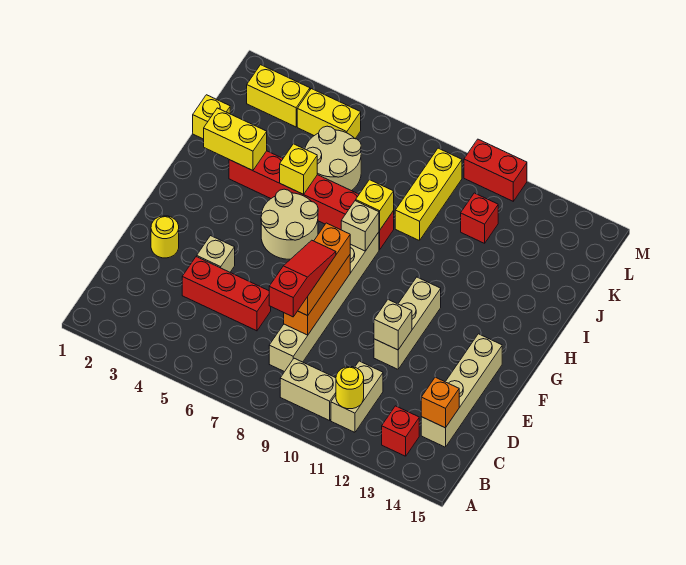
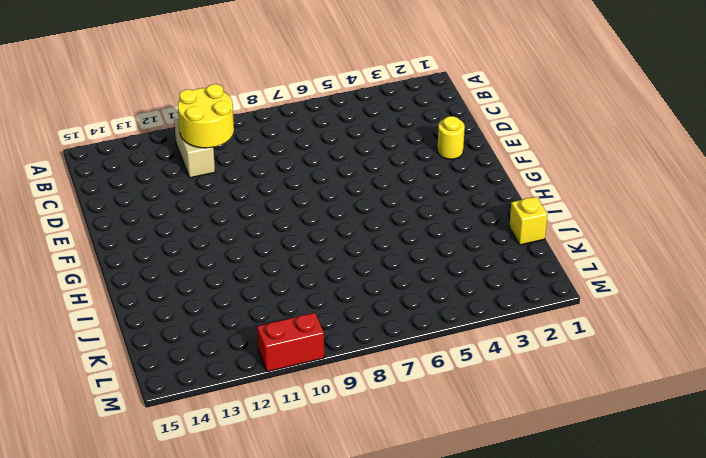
yellow round brick B10:C11 level 2 -> yellow round brick B11 level 2
none -> tan brick B9:B10 level 1
none -> red brick B13 level 1
none -> tan brick C8:H8 level 1

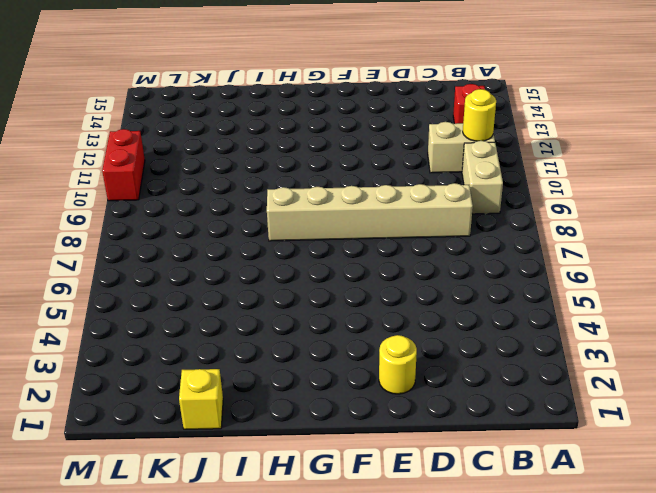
none -> tan brick C14:F14 level 1
none -> red brick D4:D6 level 1
none -> tan brick E4 level 1

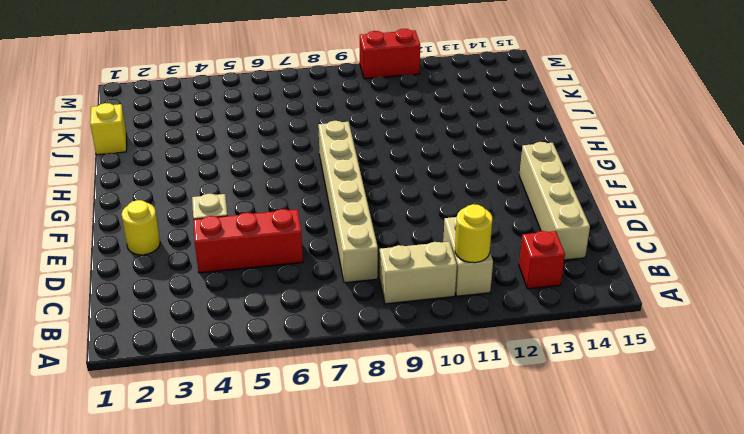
none -> tan brick E11:G11 level 1
none -> tan round brick G5:H6 level 1
none -> red brick I3:I8 level 1

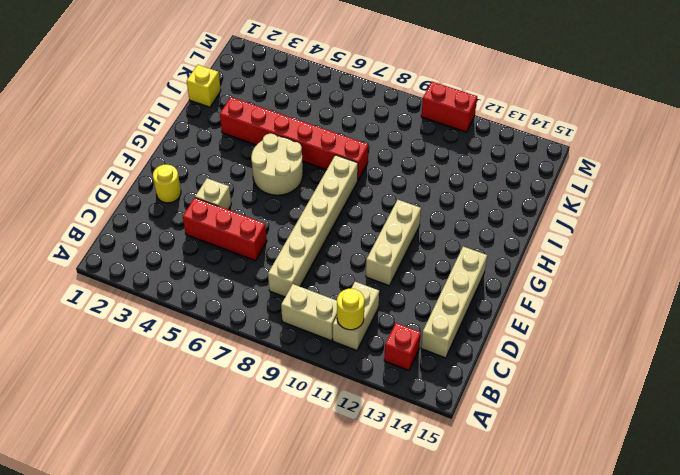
none -> tan round brick J5:K6 level 1
none -> yellow brick J9:L9 level 1
none -> red brick K11 level 1

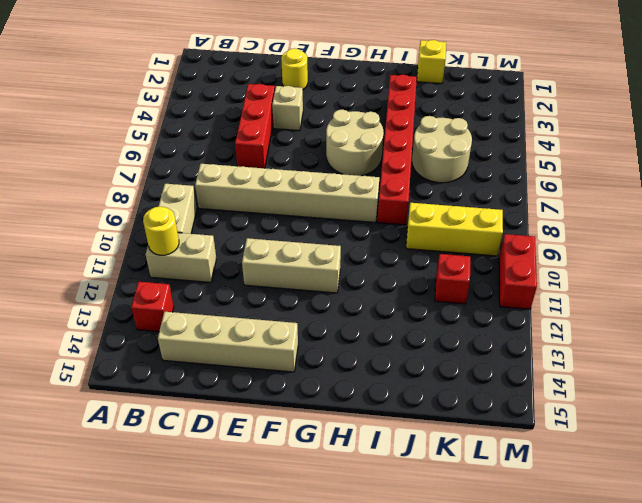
none -> yellow brick L2:L3 level 1
none -> yellow brick L4:L5 level 1
none -> orange brick C14 level 2

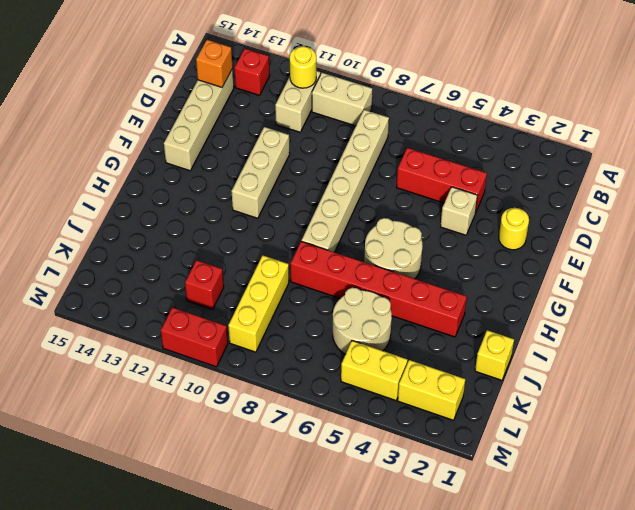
none -> orange brick D8:F8 level 2
none -> tan brick E11 level 2
none -> tan brick H8 level 2

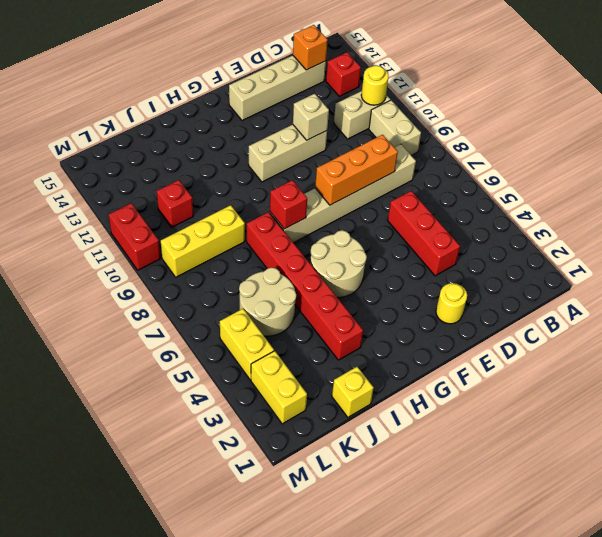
red brick H8 level 2 -> tan brick H8 level 2
none -> tan brick E4 level 1
none -> yellow brick I2:I3 level 2
none -> yellow brick I5 level 2

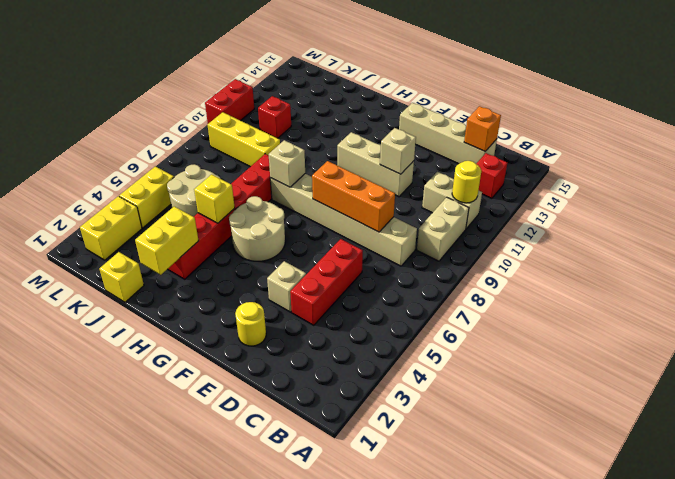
none -> yellow brick I8 level 2
none -> orange brick D8:F8 level 3
none -> red slope C8:E8 level 4 top C

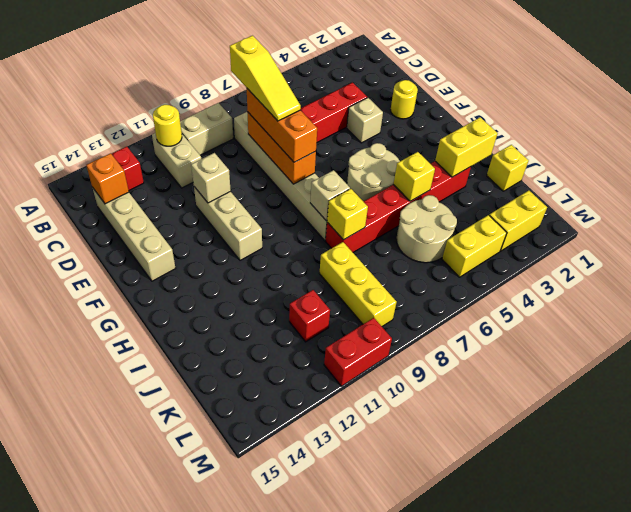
yellow slope C8:E8 level 4 top C -> red slope C8:E8 level 4 top C

